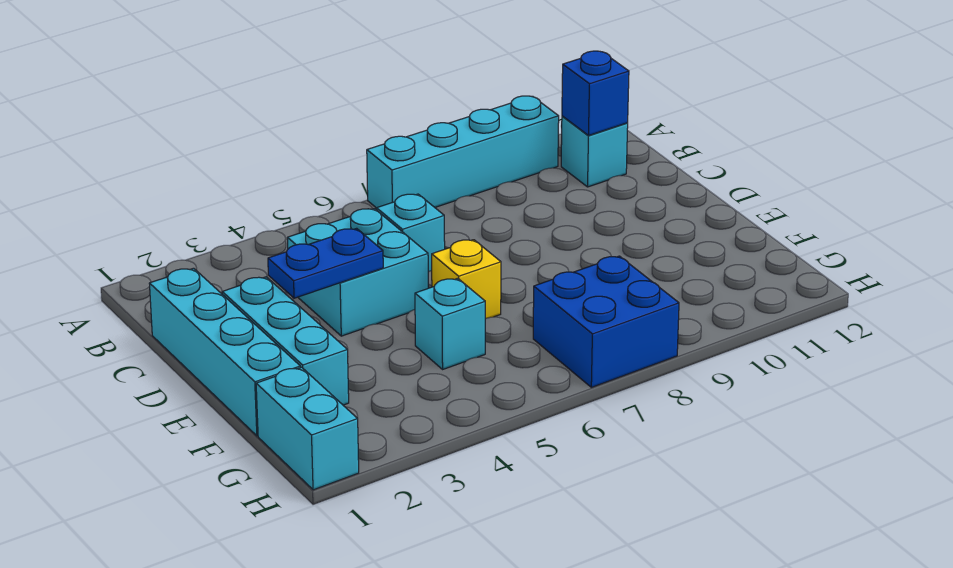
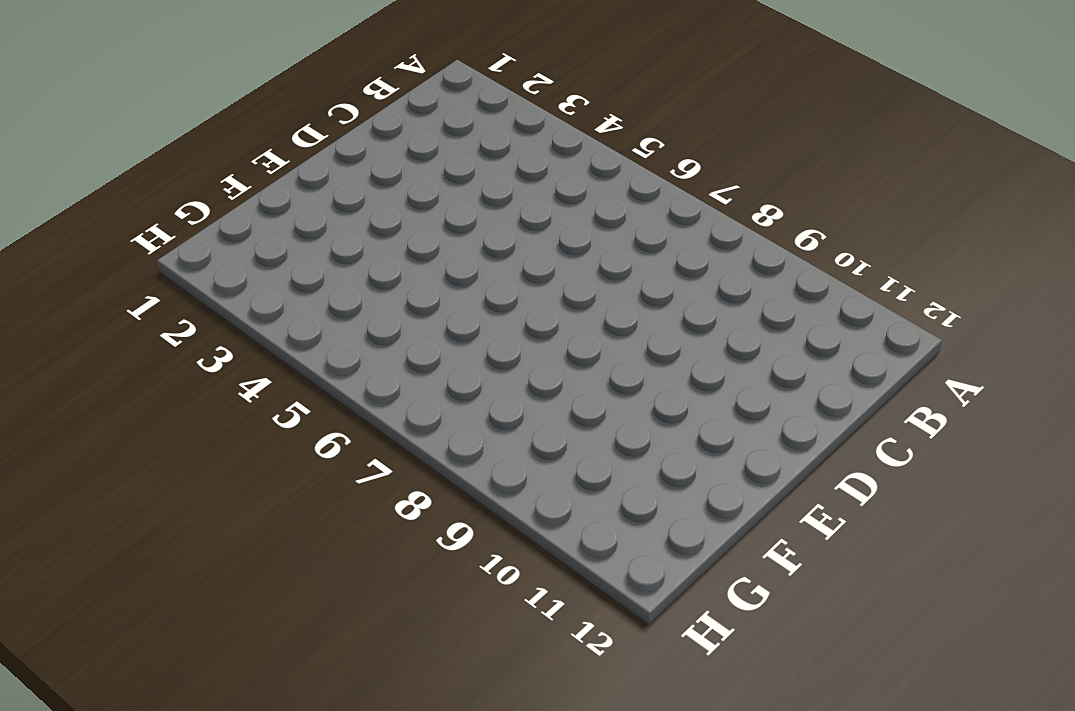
none -> cyan brick A7:A10 level 1
none -> cyan brick B11 level 1
none -> cyan brick C1:F1 level 1

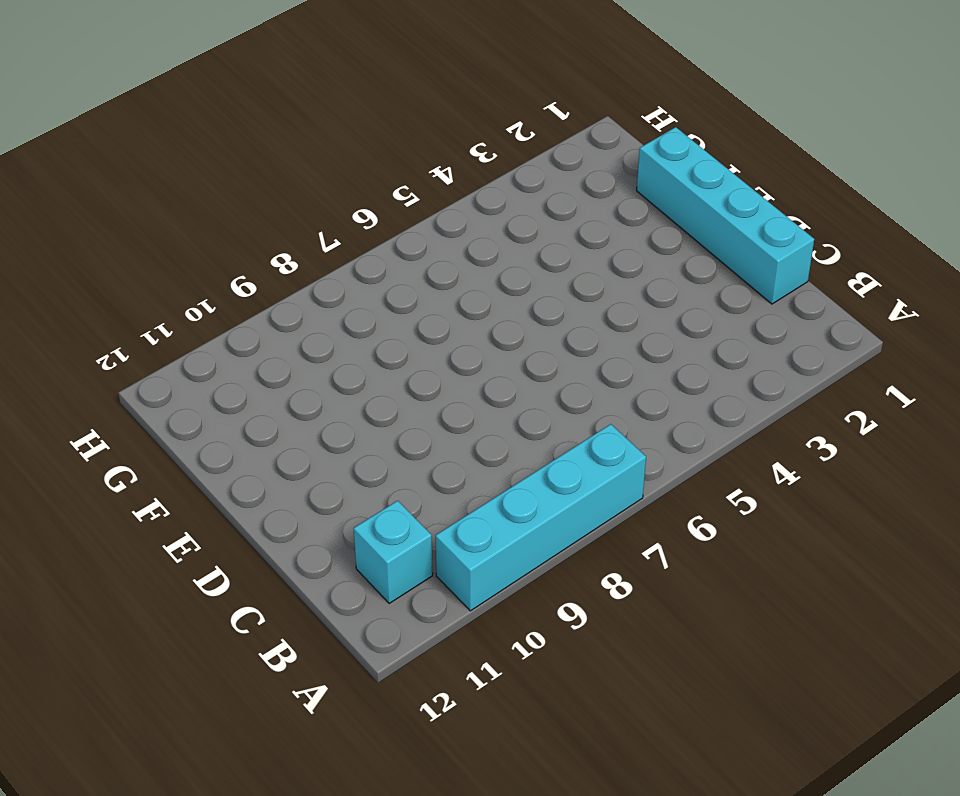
none -> cyan brick C4:D5 level 1
none -> cyan brick C6 level 1
none -> cyan brick D2:F2 level 1

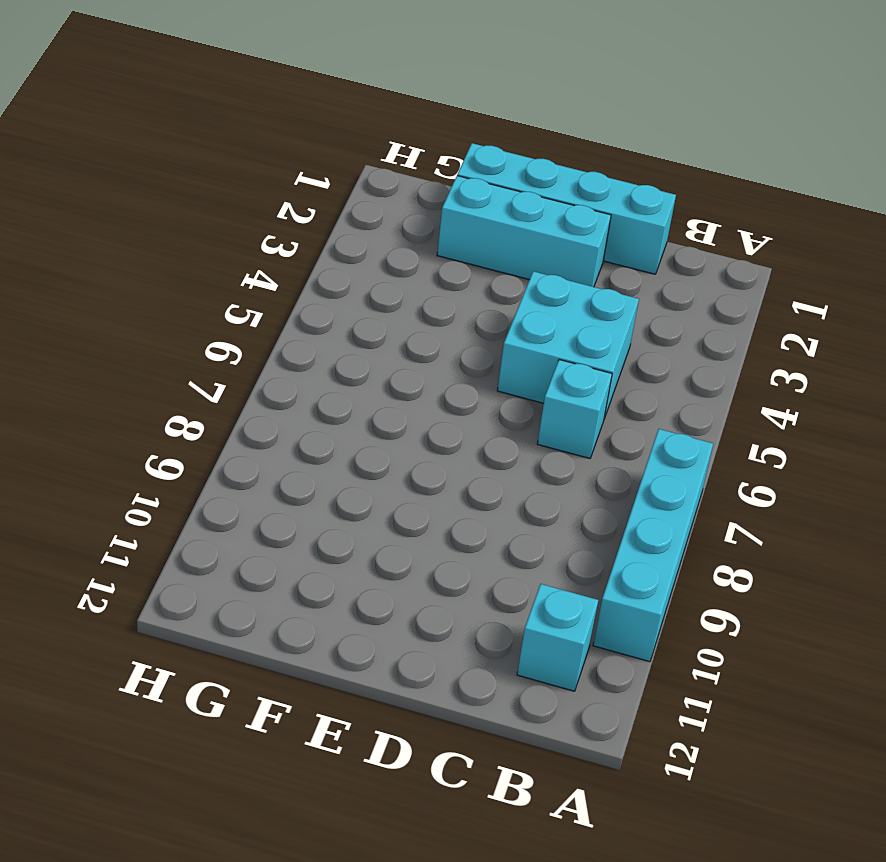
none -> yellow brick E6 level 1
none -> cyan brick F5 level 1
none -> cyan brick G1:H1 level 1

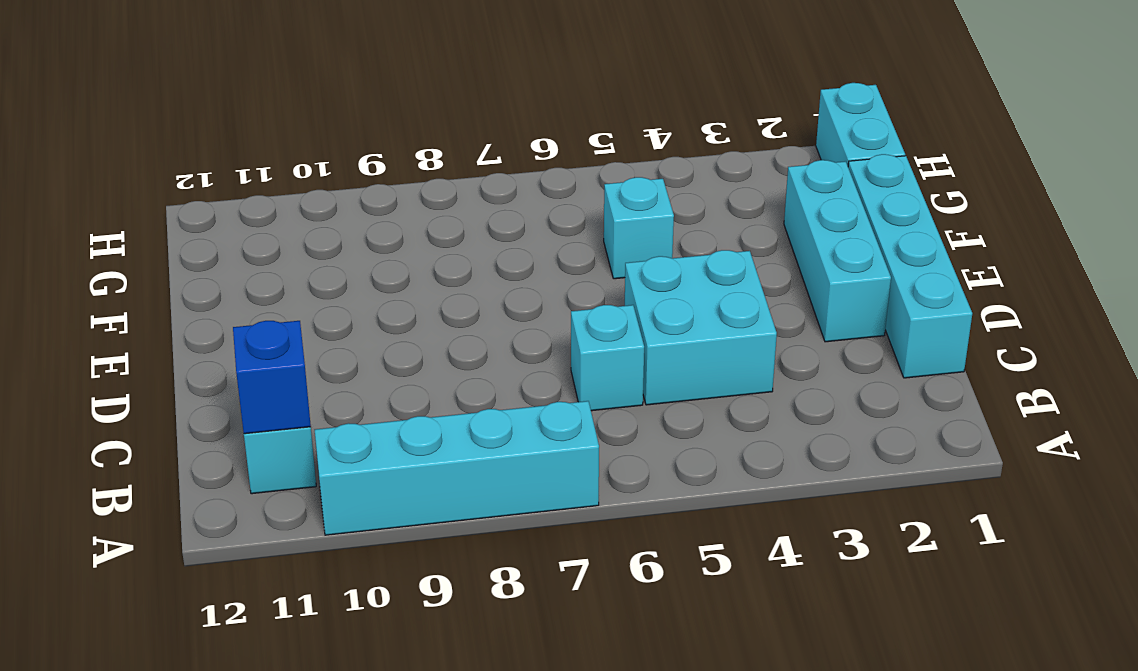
none -> yellow brick E6 level 1
none -> blue brick G7:H8 level 1
none -> blue plate D3:D4 level 2

